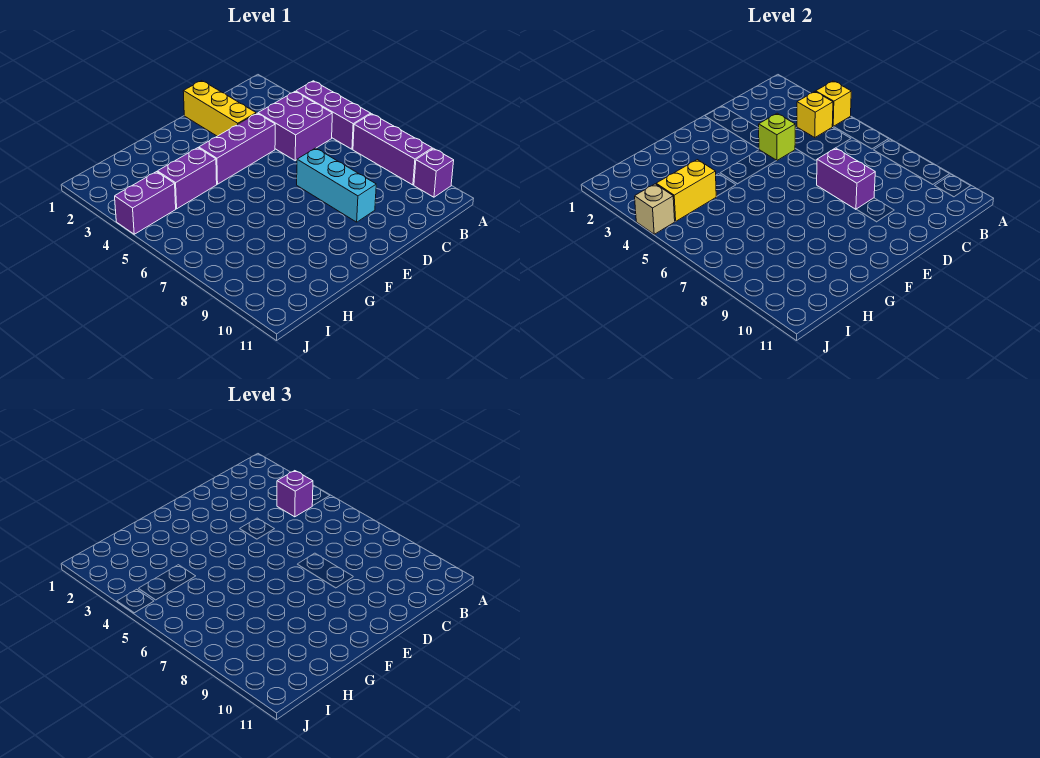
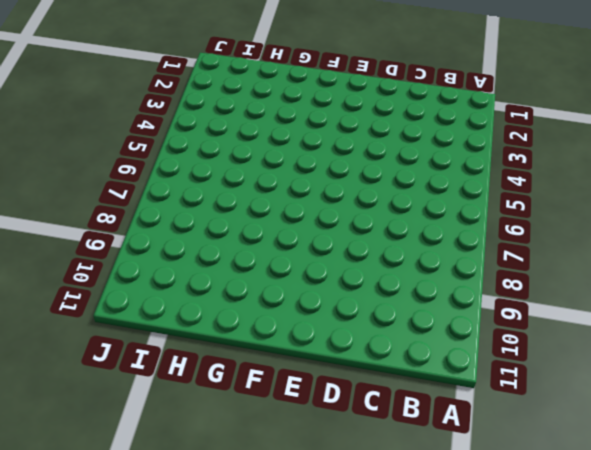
none -> purple brick A4:A6 level 1
none -> purple brick A7:A9 level 1
none -> purple brick A10 level 1

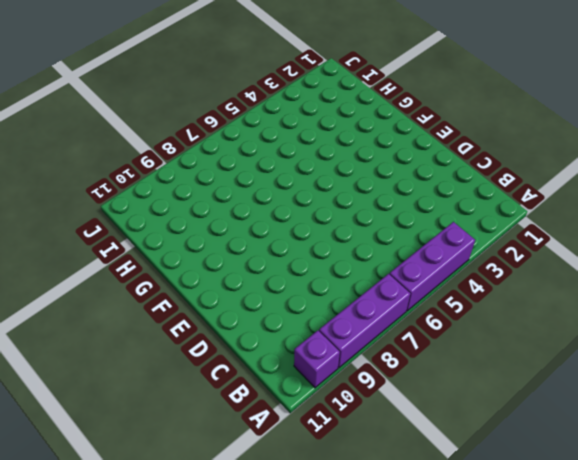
none -> purple brick B4:C5 level 1
none -> yellow brick D1:D3 level 1
none -> purple brick D4:F4 level 1

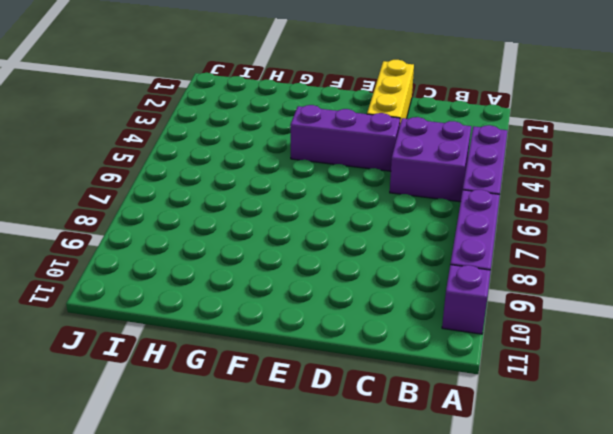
none -> cyan brick D7:D9 level 1
none -> purple brick G4:H4 level 1
none -> purple brick I4:J4 level 1

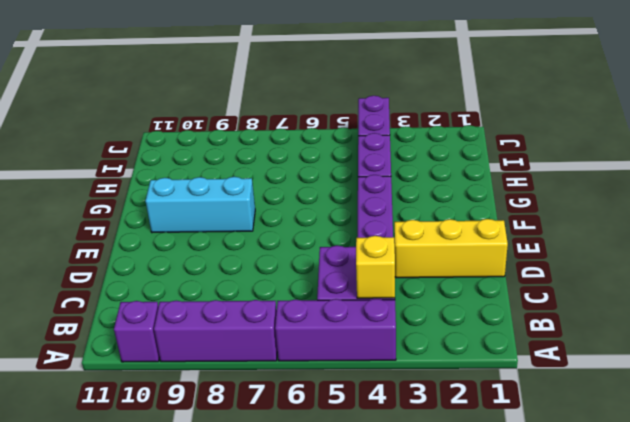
cyan brick F8:F10 level 1 -> cyan brick D7:D9 level 1
none -> yellow brick A4 level 2
none -> lime brick D4 level 2
none -> purple brick D7:D8 level 2

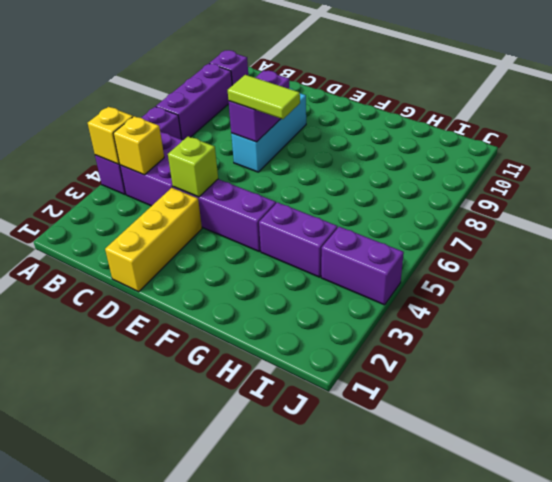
lime tile D7:E7 level 3 -> none
none -> yellow brick H4:I4 level 2
none -> tan brick J4 level 2
none -> purple brick B4 level 3

